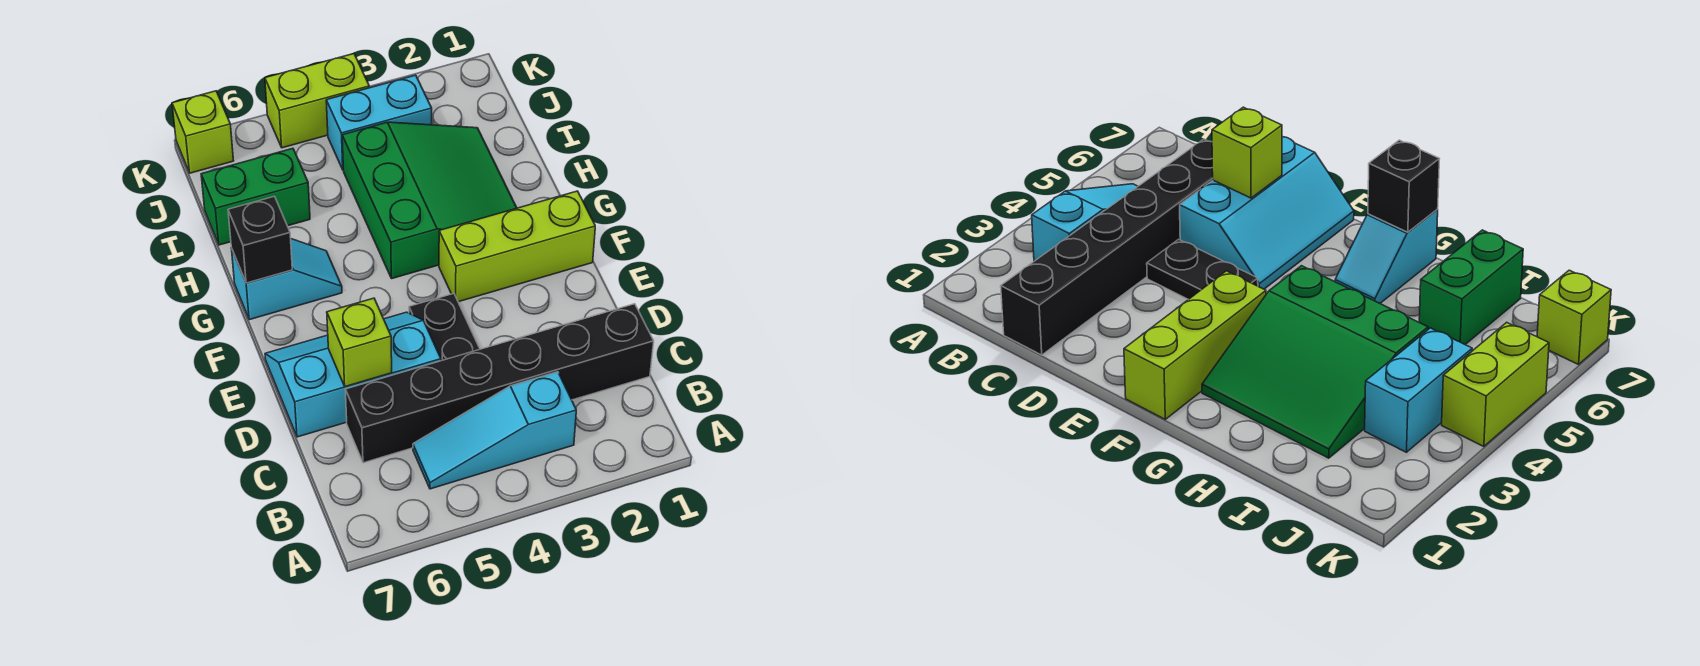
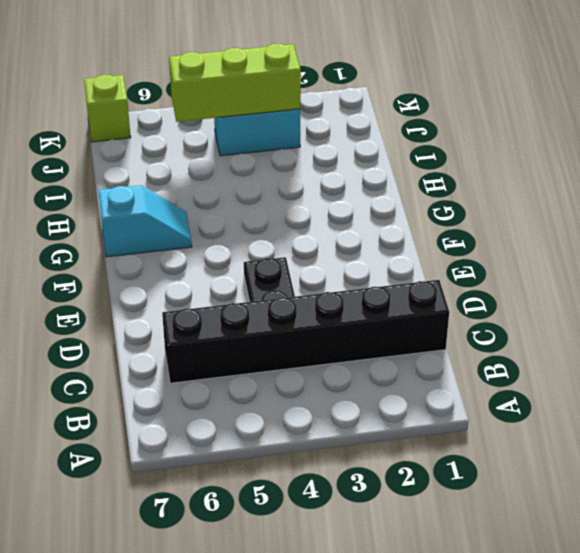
lime brick J3:J5 level 2 -> lime brick F1:F3 level 1
none -> cyan slope B3:B5 level 1 top 3
none -> cyan slope D5:E7 level 1 top D
none -> green slope G2:I4 level 1 top 4

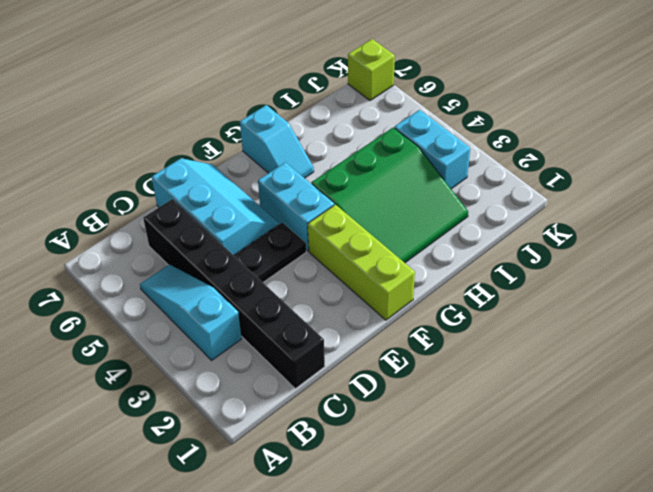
cyan brick F4:F5 level 1 -> none
none -> green brick I6:I7 level 1
none -> lime brick K4:K5 level 1
none -> lime brick D6 level 2

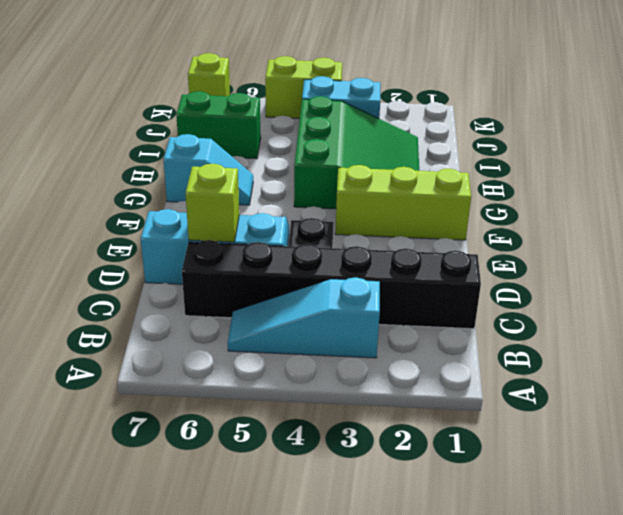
none -> black brick G7 level 2

